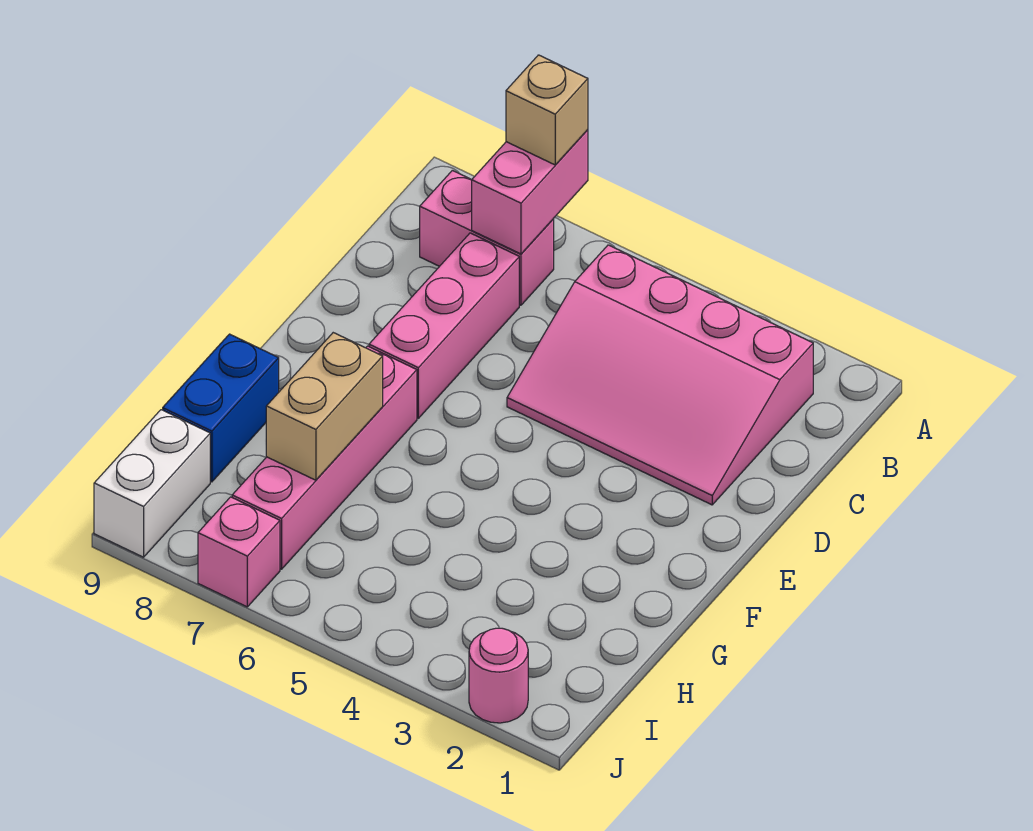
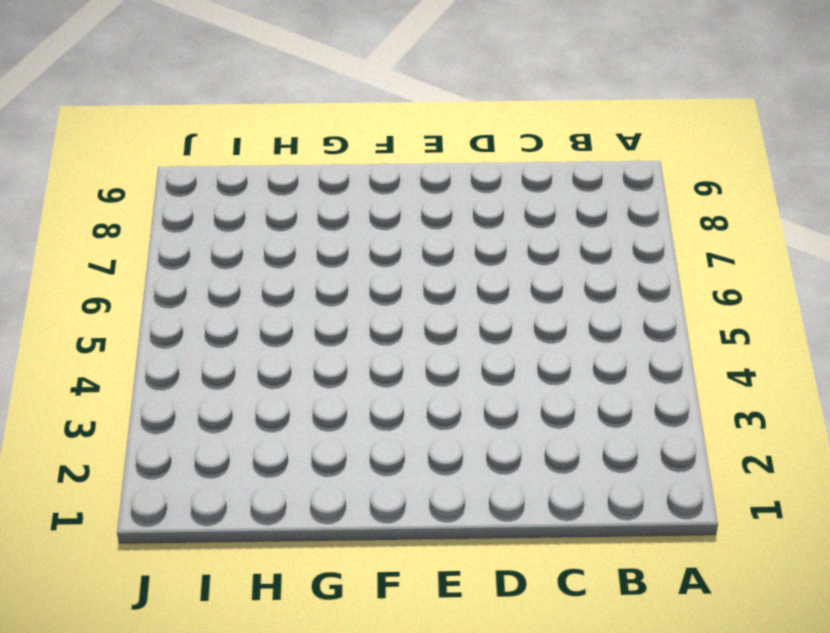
none -> pink slope B2:D5 level 1 top B
none -> pink brick B7:B8 level 1

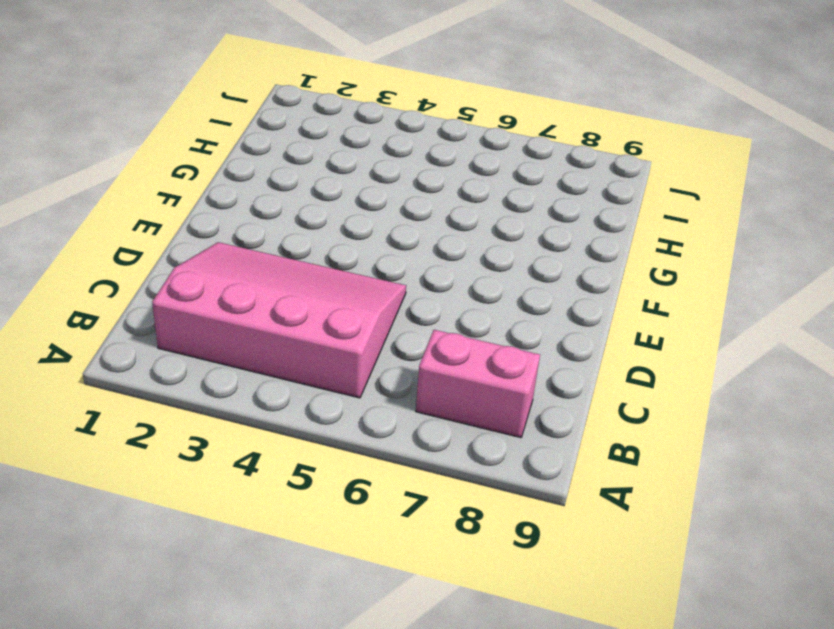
none -> pink brick C7:E7 level 1
none -> pink brick F7:I7 level 1

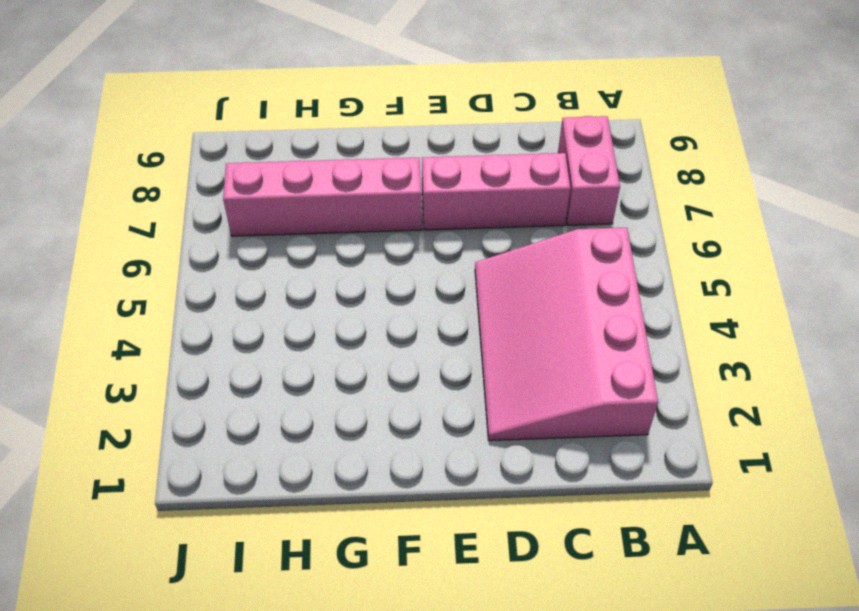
none -> blue brick G9:H9 level 1
none -> white brick I9:J9 level 1

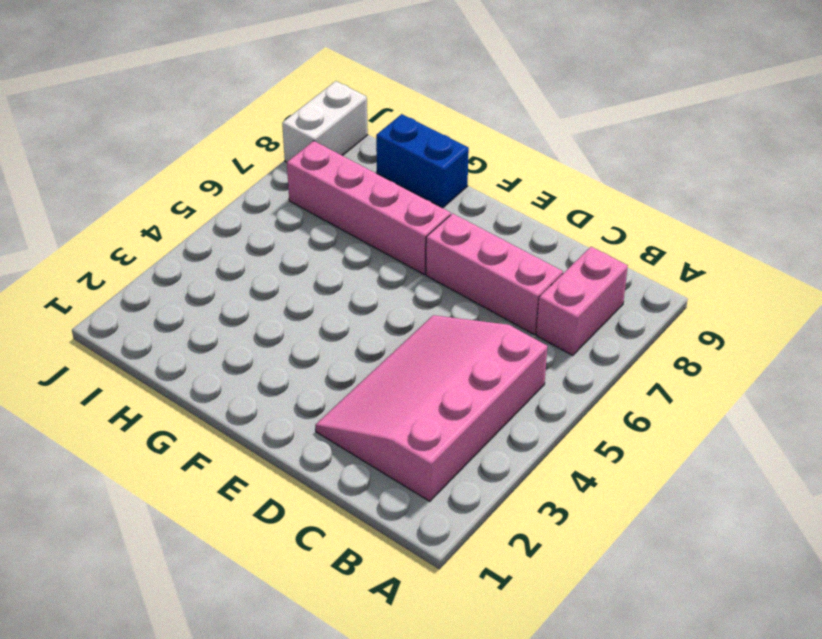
white brick J8:J9 level 1 -> white brick I9:J9 level 1
none -> pink round brick J2 level 1
none -> pink brick J7 level 1

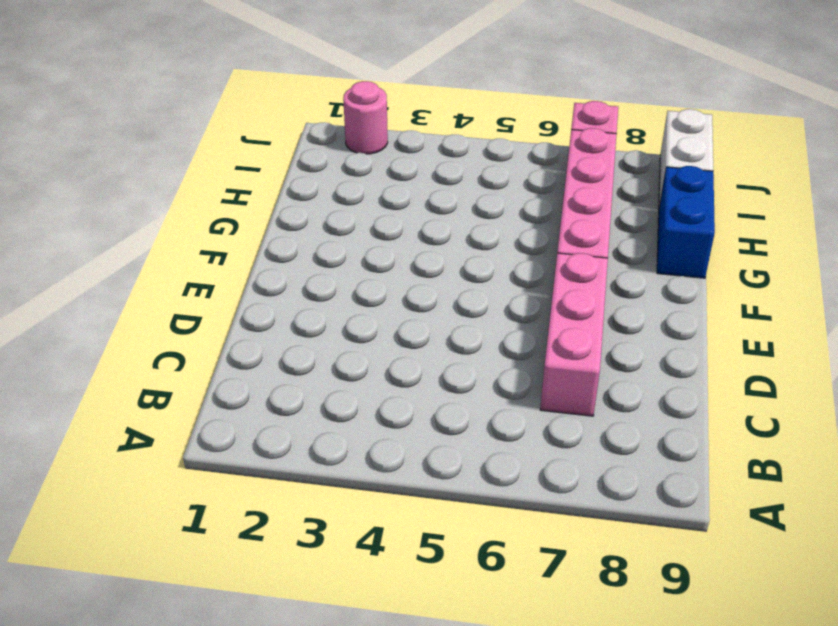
none -> pink slope B2:D5 level 1 top B
none -> pink brick B7:B8 level 1

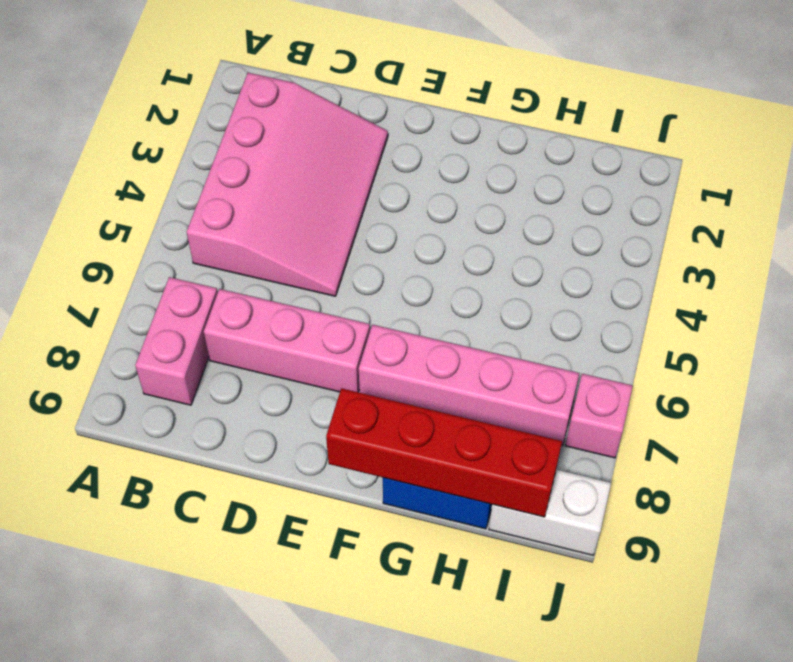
red brick F9:I9 level 2 -> none
none -> pink round brick J2 level 1
none -> pink brick A7:B7 level 2

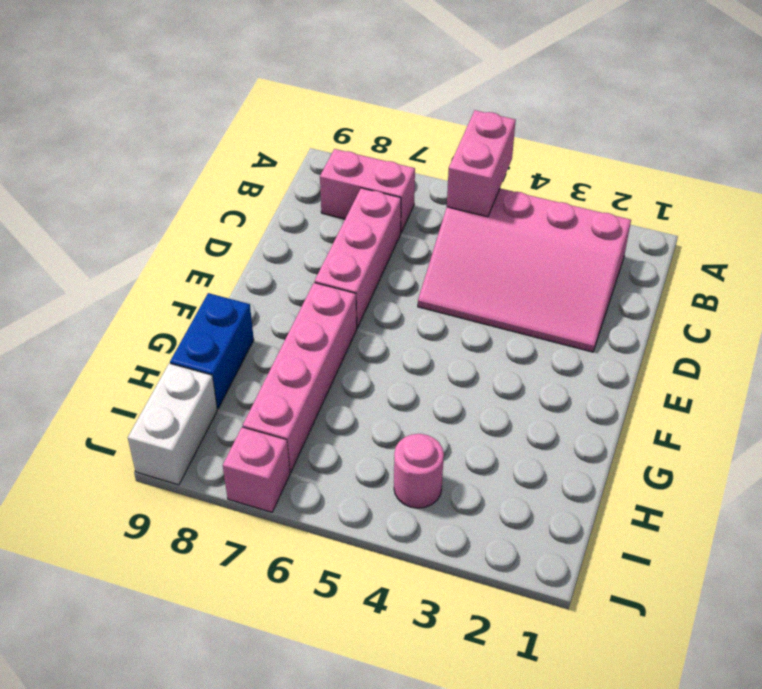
pink brick A5:B5 level 2 -> pink brick A7:B7 level 2
pink round brick I4 level 1 -> pink round brick J2 level 1
none -> tan brick G7:H7 level 2
none -> tan brick A7 level 3

